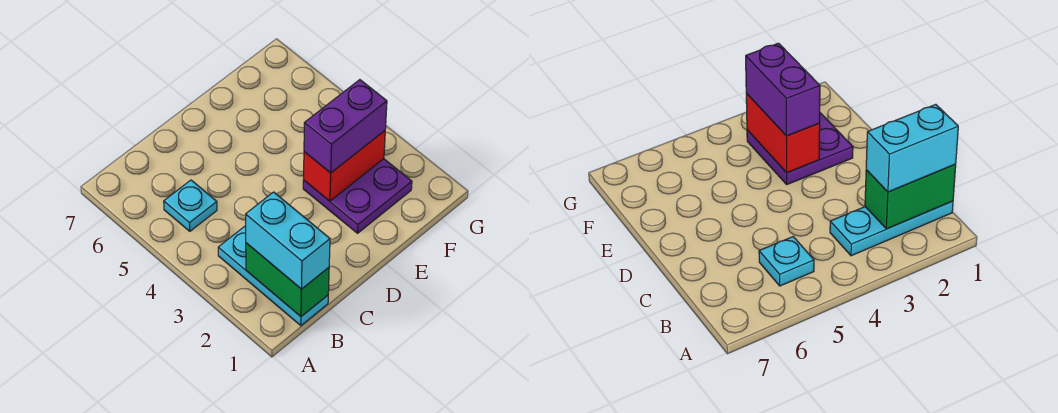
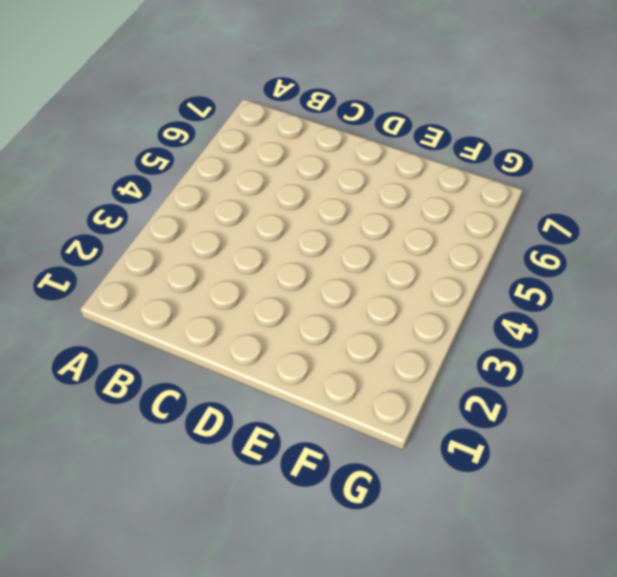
none -> cyan plate B1:B3 level 1
none -> cyan plate B5 level 1

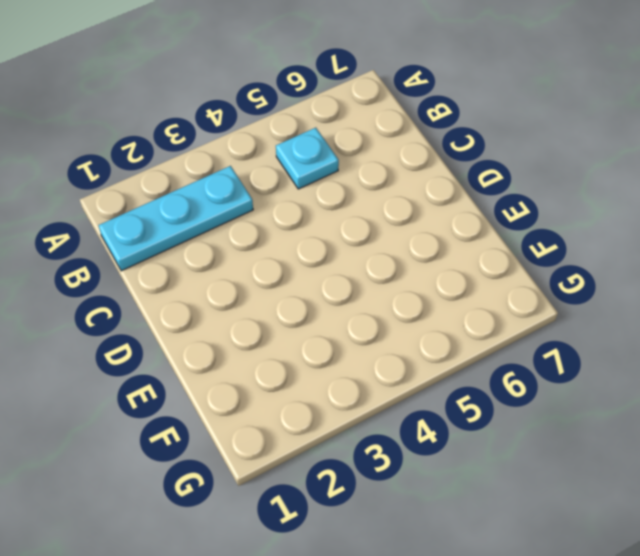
none -> purple plate E2:F3 level 1
none -> green brick B1:B2 level 2

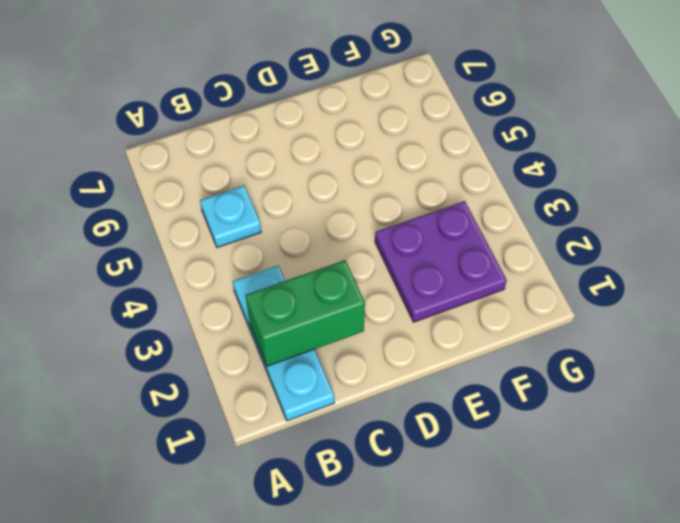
green brick B2:C2 level 2 -> green brick B1:B2 level 2
none -> red brick E3:F3 level 2
none -> cyan brick B1:B2 level 3

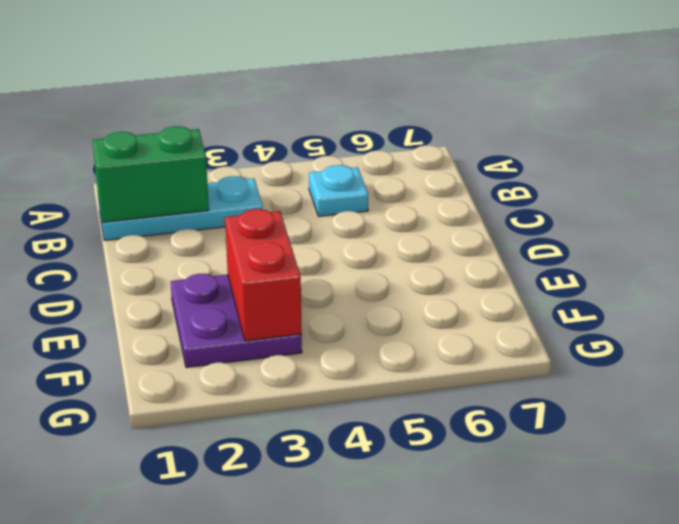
none -> cyan brick B1:B2 level 3
none -> purple brick E3:F3 level 3

